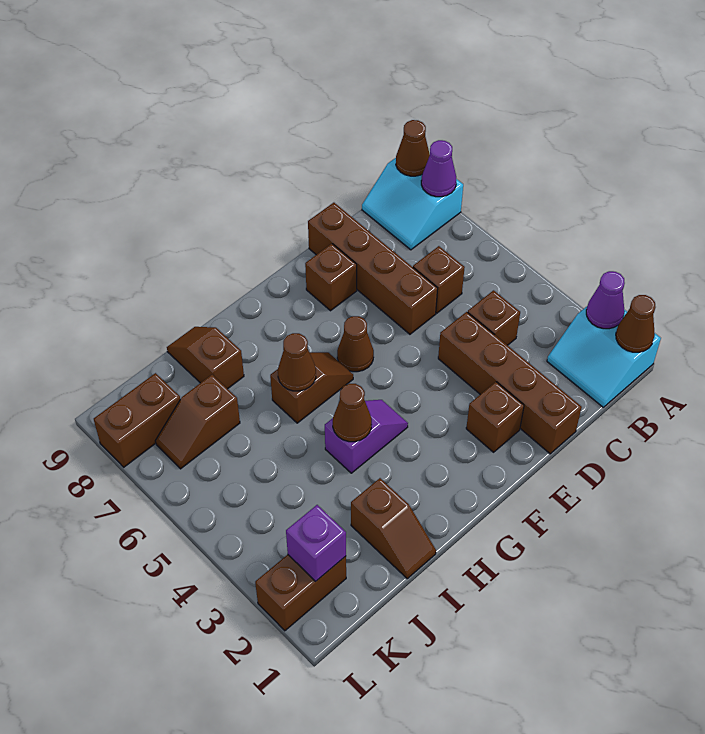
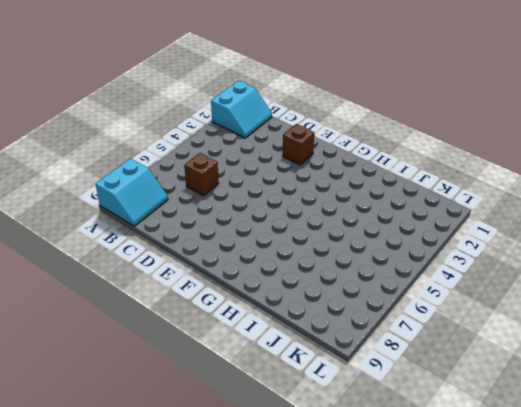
none -> brown brick C4 level 1
none -> brown brick D1:D4 level 1
none -> brown brick D6:D9 level 1

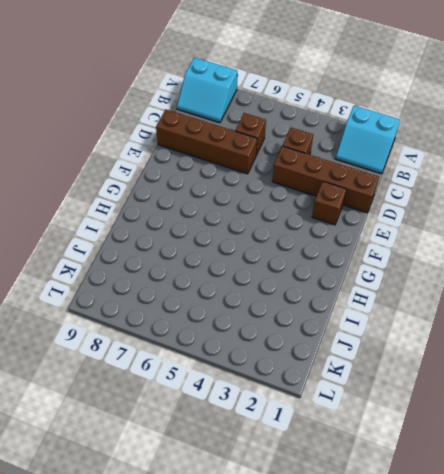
none -> brown brick E8 level 1
none -> brown cone F6 level 1
none -> purple slope G4:H4 level 1 top H

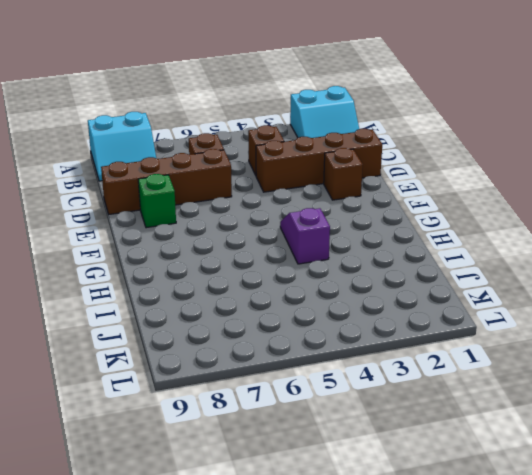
green brick E8 level 1 -> brown brick E8 level 1
none -> brown cone F6 level 1
none -> brown slope G6:H6 level 1 top H
none -> brown slope I1:I2 level 1 top 2

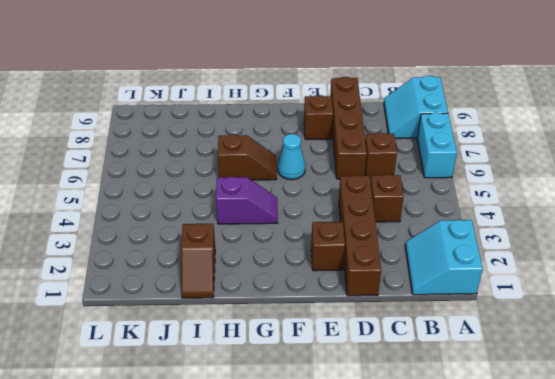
cyan brick A6:A7 level 1 -> none
cyan cone F6 level 1 -> brown cone F6 level 1
none -> brown slope I8:I9 level 1 top 8
none -> brown slope J7:K7 level 1 top J
none -> brown brick K2:L2 level 1

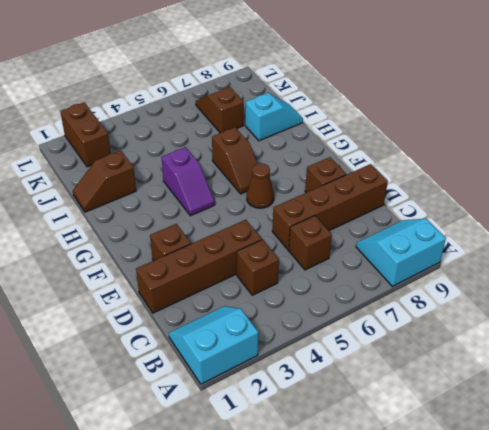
cyan slope I8:I9 level 1 top 8 -> brown slope I8:I9 level 1 top 8
none -> brown brick K8:L8 level 1
none -> brown cone A1 level 2
none -> purple cone A2 level 2

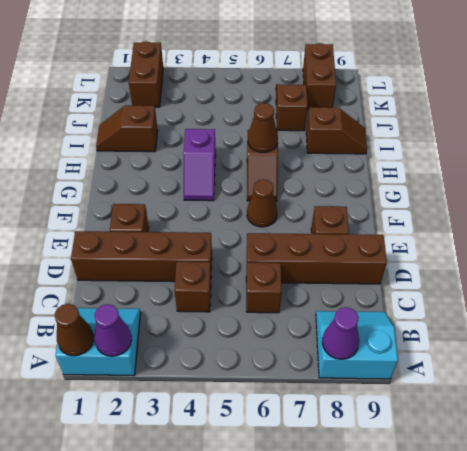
none -> brown cone A9 level 2
none -> brown cone H4 level 2
none -> purple brick K2 level 2

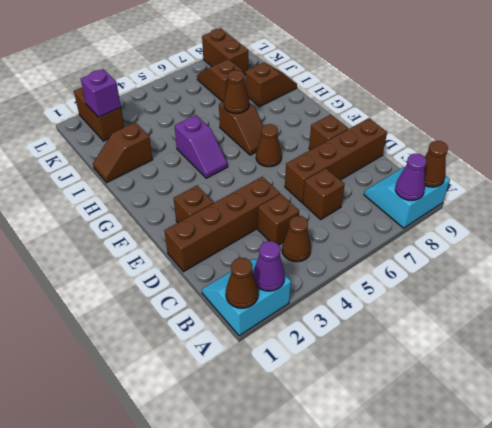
brown cone B4 level 1 -> brown cone H4 level 2

